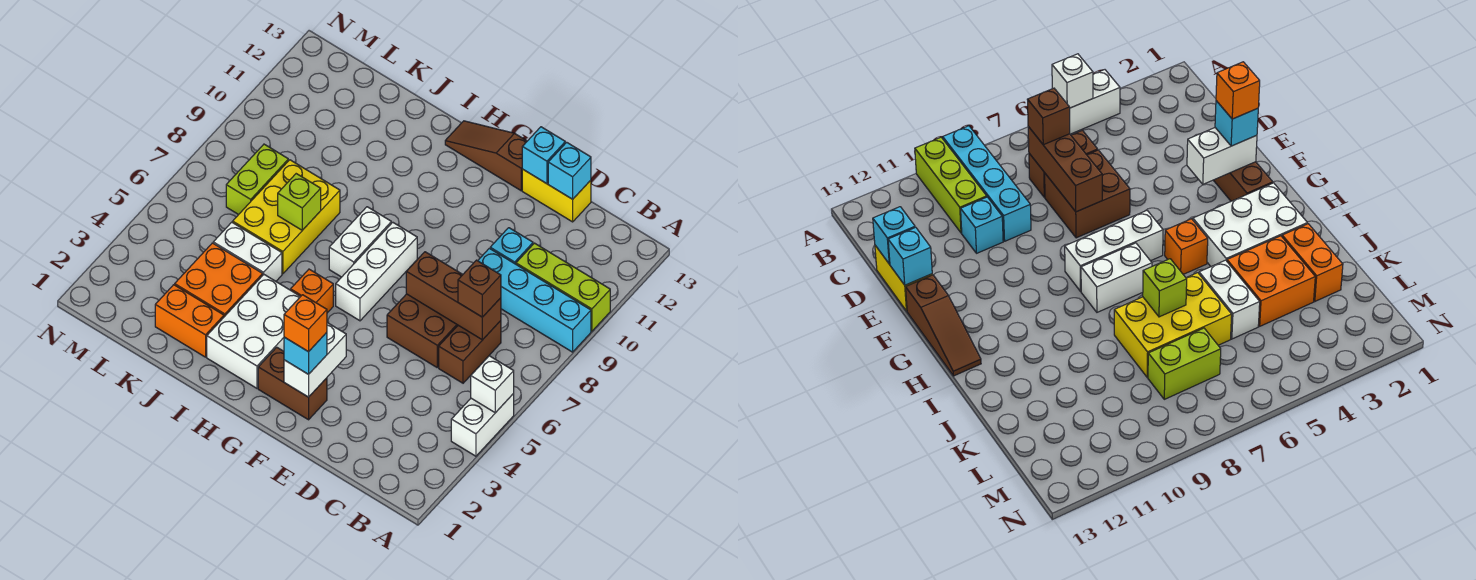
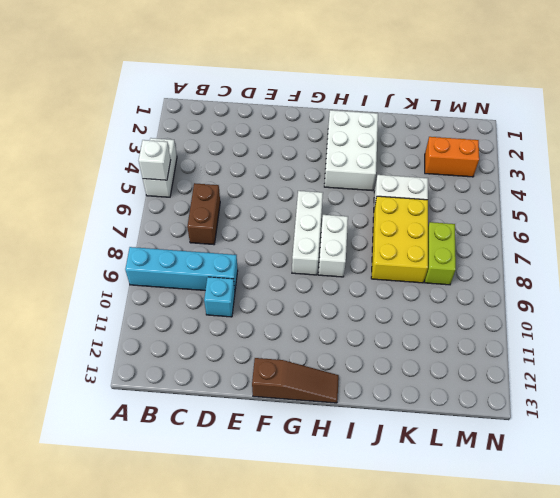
orange brick L3:M3 level 1 -> orange brick J2:K2 level 1
none -> lime brick A10:C10 level 1
none -> brown brick D6:E7 level 1
none -> yellow brick D13:E13 level 1

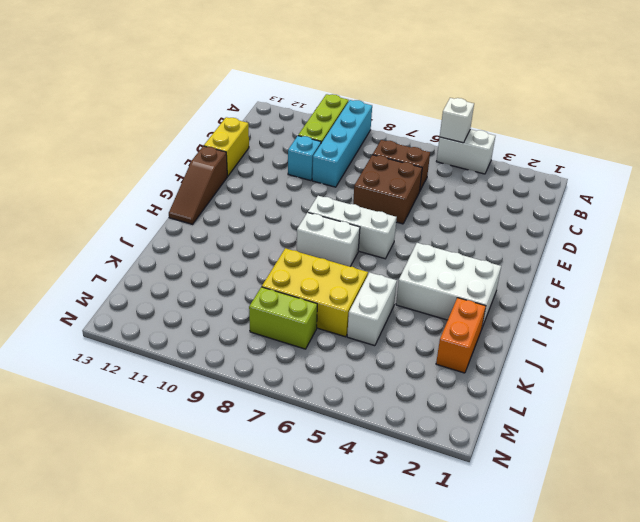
none -> brown brick F2:G2 level 1
none -> orange brick H5 level 1
none -> orange brick J3:K4 level 1

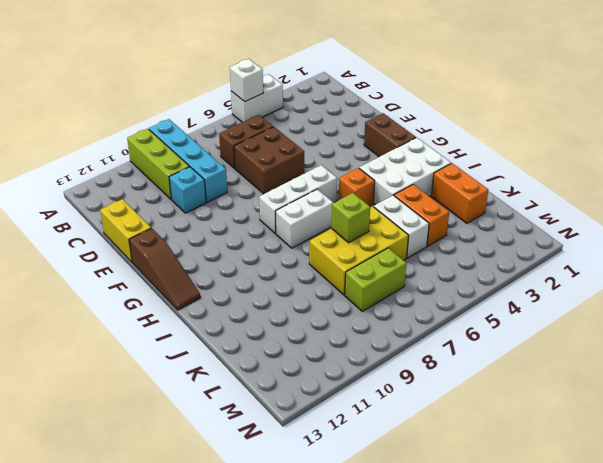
orange brick J4:K4 level 1 -> orange brick J3:K4 level 1
none -> brown brick C7:E7 level 2
none -> cyan brick D13 level 2
none -> cyan brick E13 level 2

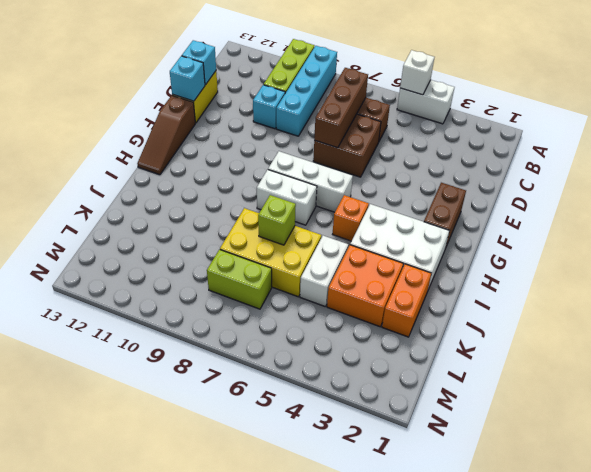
none -> white brick F2:F3 level 2
none -> brown brick C7 level 3
none -> cyan brick F2 level 3

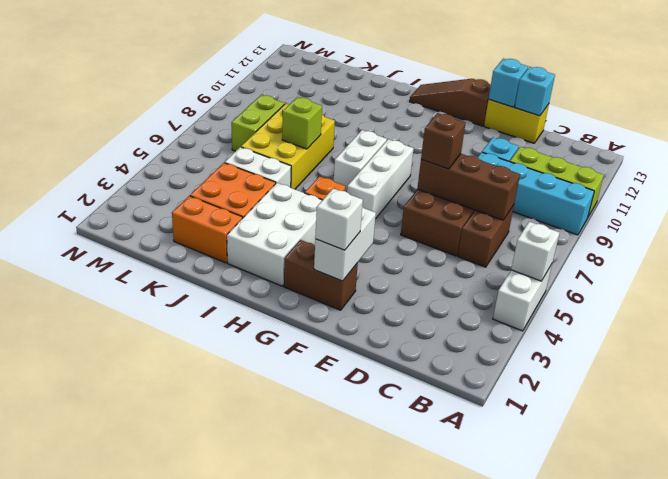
brown brick E7 level 3 -> brown brick C7 level 3
white brick F2 level 3 -> cyan brick F2 level 3
none -> orange brick F2 level 4

